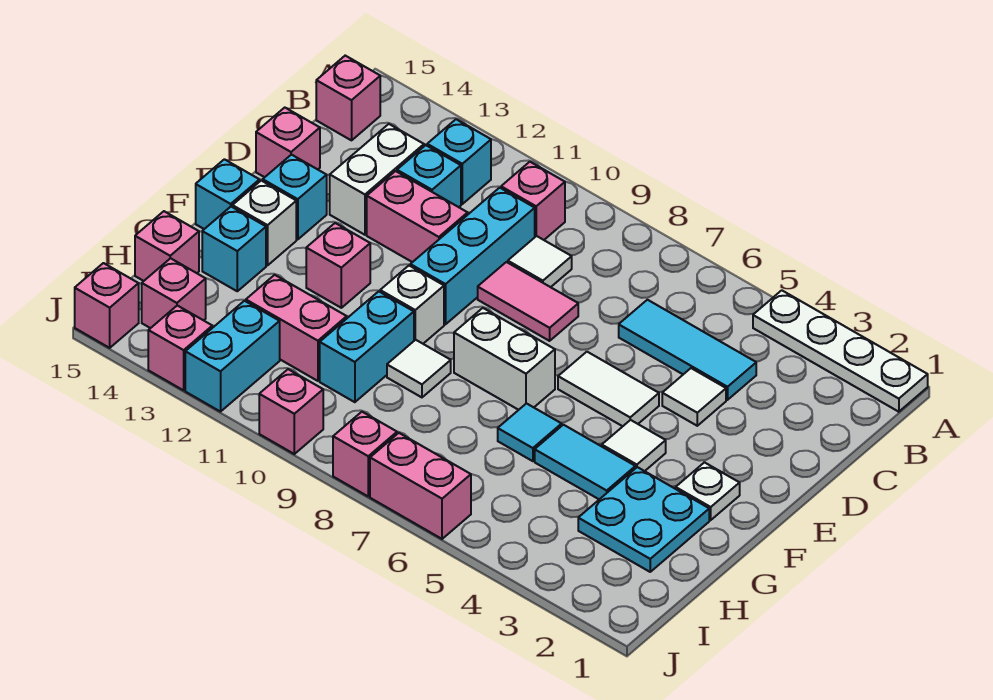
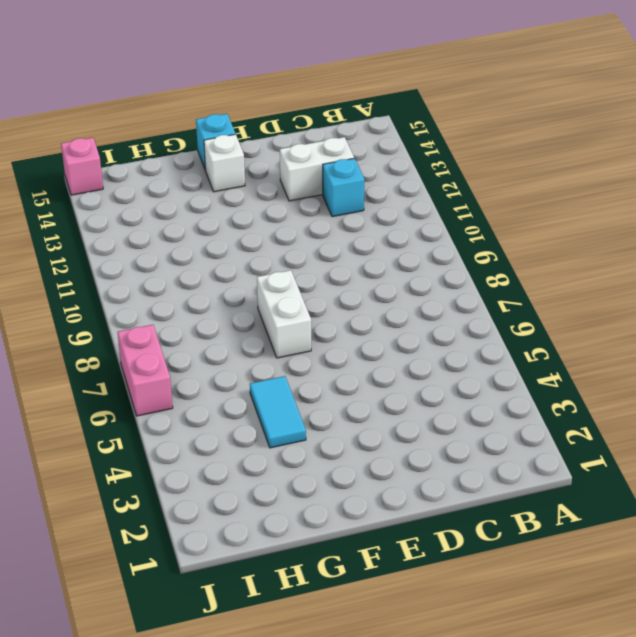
none -> white plate A1:A4 level 1
none -> pink brick B10 level 1
none -> cyan brick B12 level 1
none -> pink brick B15 level 1

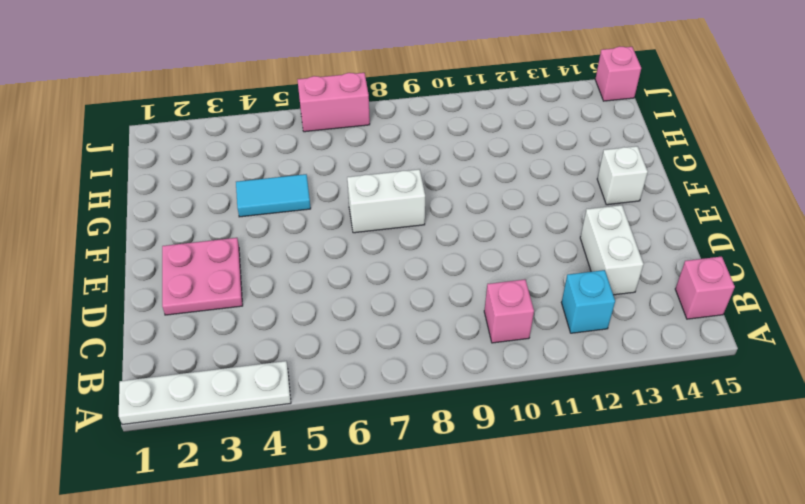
pink plate D2:E3 level 1 -> none
none -> cyan tile C4:C6 level 1
none -> white tile C9 level 1
none -> cyan brick C10:E10 level 1
none -> cyan brick C12 level 1

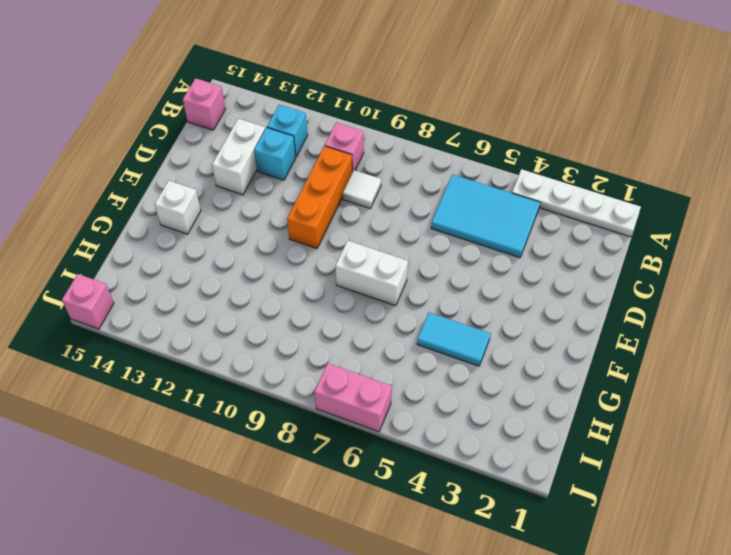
cyan tile B4:C6 level 1 -> cyan tile C4:C6 level 1
orange brick C10:E10 level 1 -> cyan brick C10:E10 level 1
none -> white tile D4 level 1
none -> pink tile D8:D9 level 1
none -> pink brick D11:D12 level 1
none -> pink brick D15 level 1

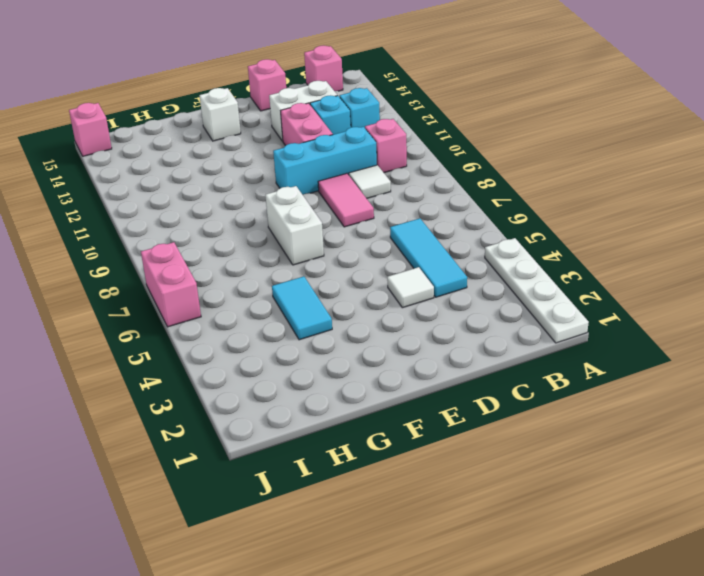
none -> white tile E5:E6 level 1
none -> cyan brick E14 level 1
none -> white plate F2 level 1
none -> white tile F4 level 1

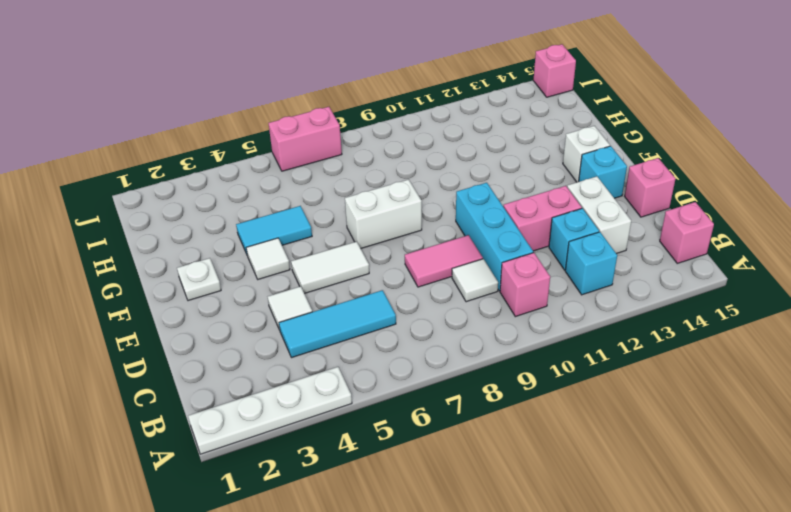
none -> white brick F10 level 1
none -> pink brick F12 level 1
none -> cyan brick F15 level 1
none -> cyan plate G2:H3 level 1

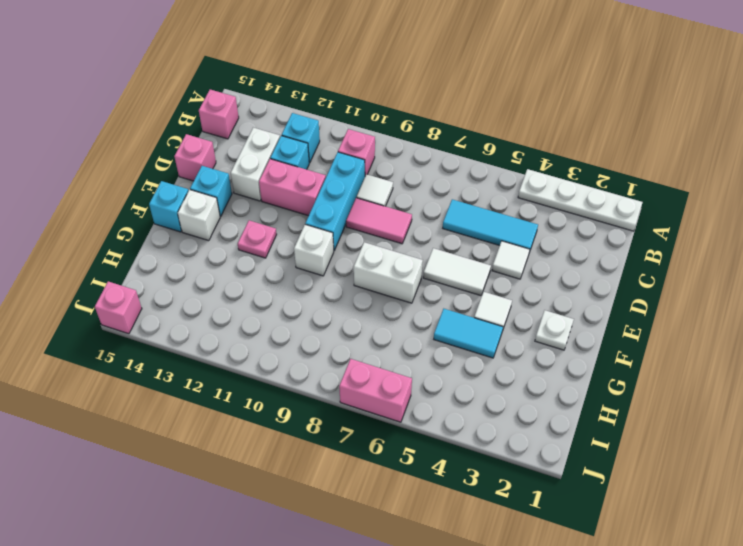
pink plate F12 level 1 -> pink brick F12 level 1
none -> cyan plate G2:H3 level 1
none -> cyan tile G6 level 1
none -> white tile G9 level 1
none -> cyan brick G10:H10 level 1

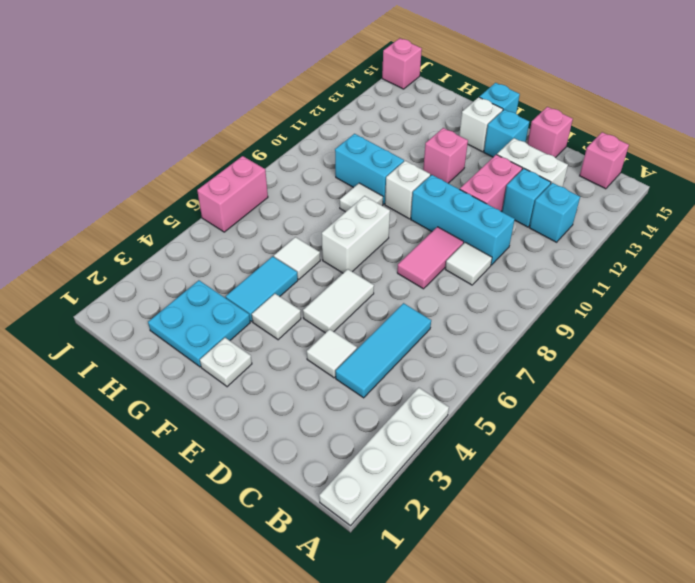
white tile G6 level 1 -> cyan tile G6 level 1
none -> pink brick B10 level 1
none -> cyan brick G14 level 1
none -> pink brick H11:H12 level 1
none -> pink brick H15 level 1

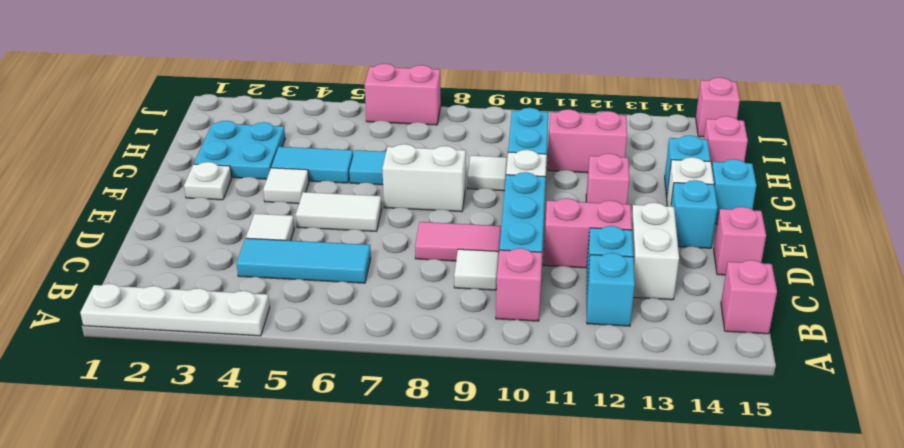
none -> cyan brick I12:J12 level 1
none -> pink brick I14 level 1
none -> pink brick J8 level 1
none -> pink brick J10 level 1

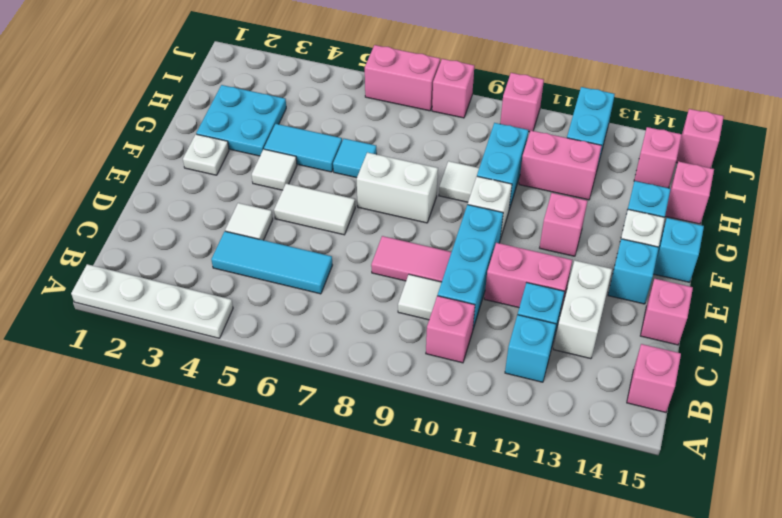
none -> pink brick J13 level 1

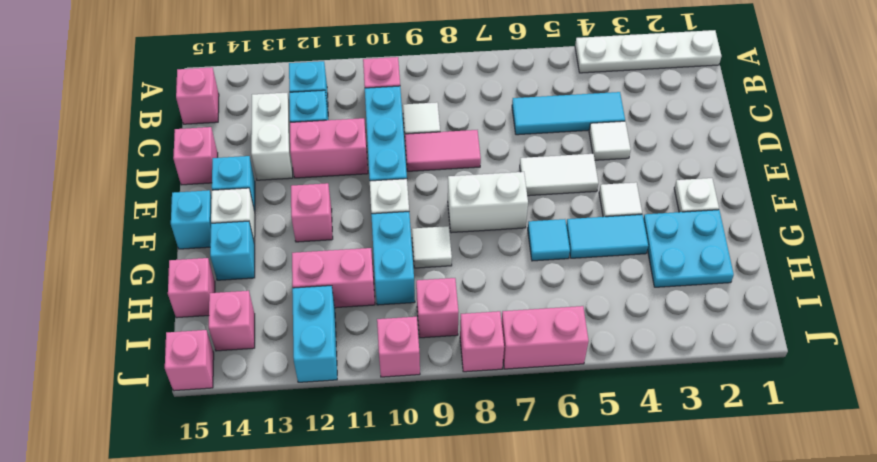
pink brick I9 level 1 -> pink brick J13 level 1

